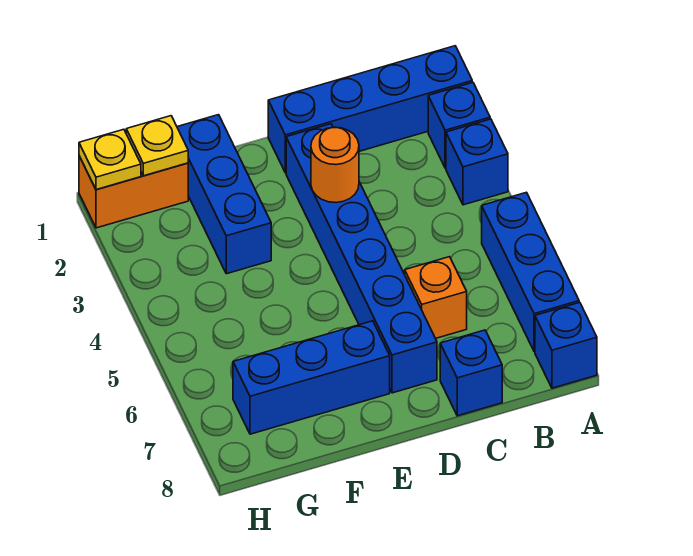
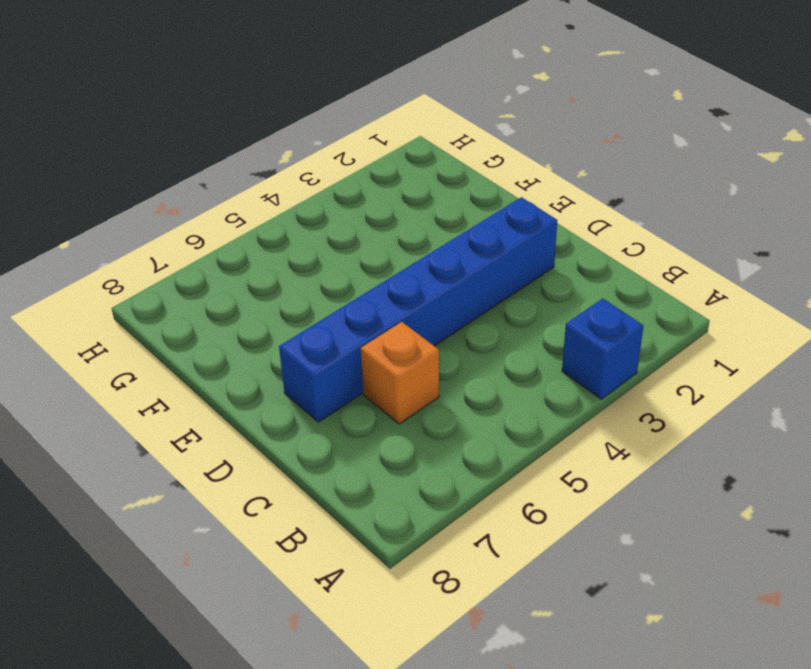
none -> blue brick A1:D1 level 1
none -> blue brick A2 level 1
none -> blue brick A5:A7 level 1

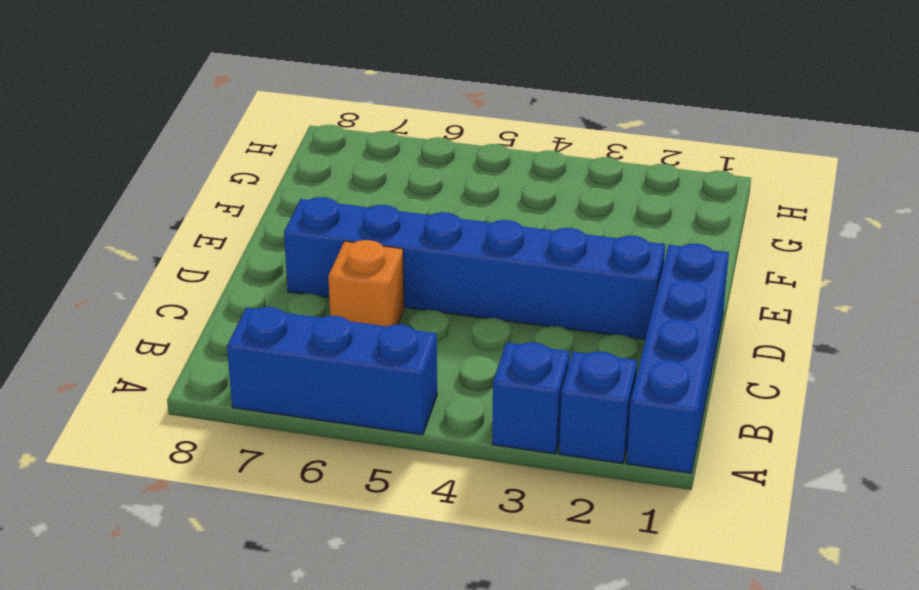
none -> blue brick A8 level 1
none -> blue brick C8 level 1
none -> blue brick E7:G7 level 1

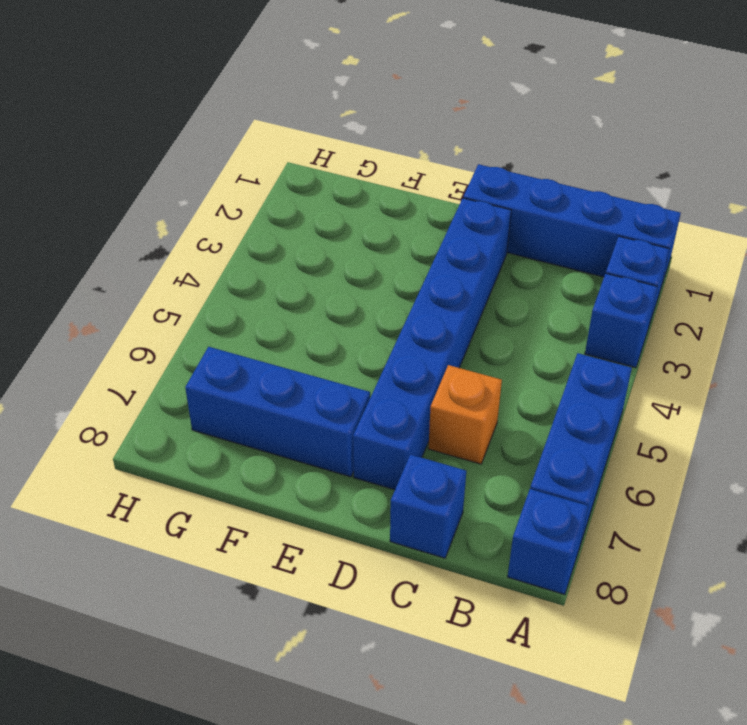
none -> blue brick F1:F3 level 1
none -> orange brick G1:H1 level 1
none -> orange round brick D3 level 2

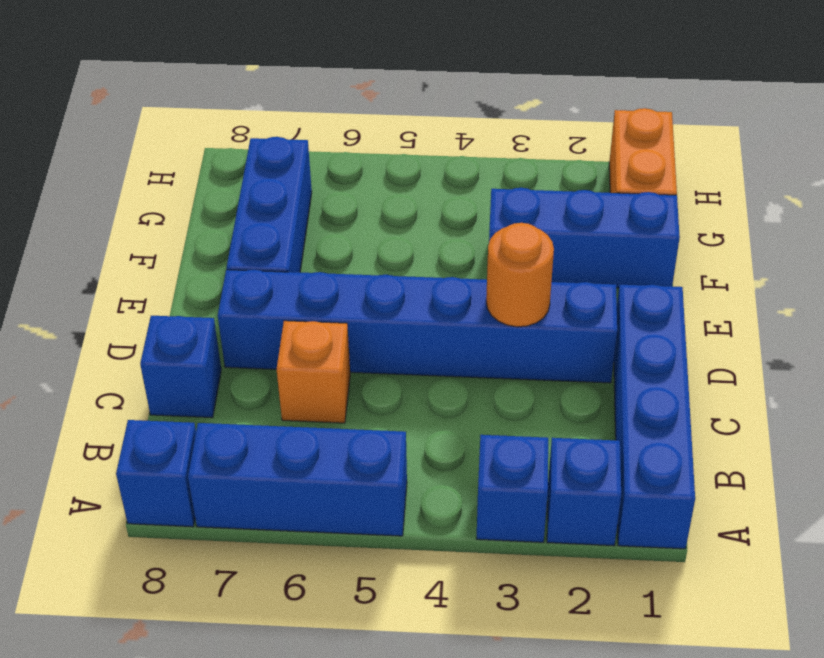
none -> yellow plate G1 level 2
none -> yellow plate H1 level 2

